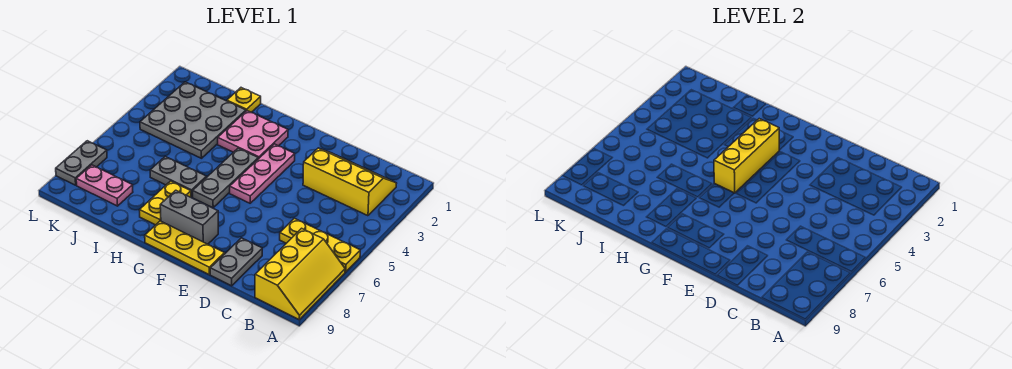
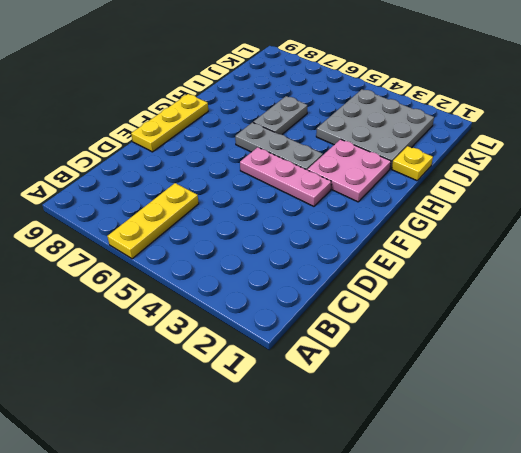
none -> yellow slope A7:B9 level 1 top B
none -> yellow slope B2:D3 level 1 top 3
none -> grey plate D8:D9 level 1

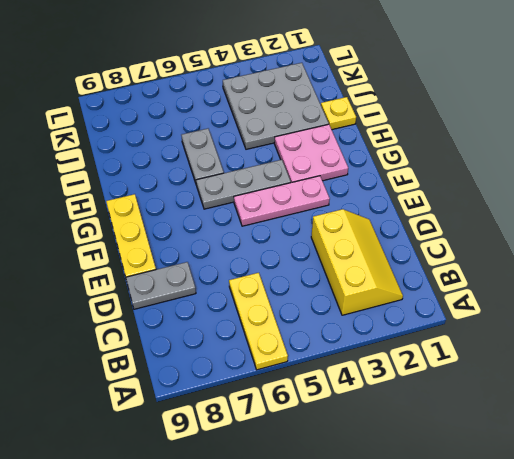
none -> yellow slope A7:B9 level 1 top B
none -> grey brick F8:G8 level 1
none -> yellow plate H7:H8 level 1

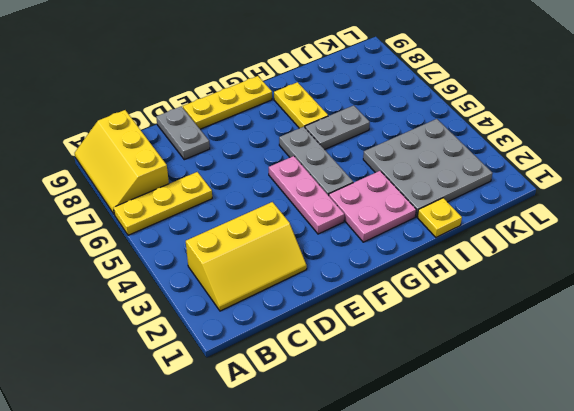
none -> grey brick F8:G8 level 1
none -> pink plate J8:K8 level 1
none -> grey plate L7:L8 level 1

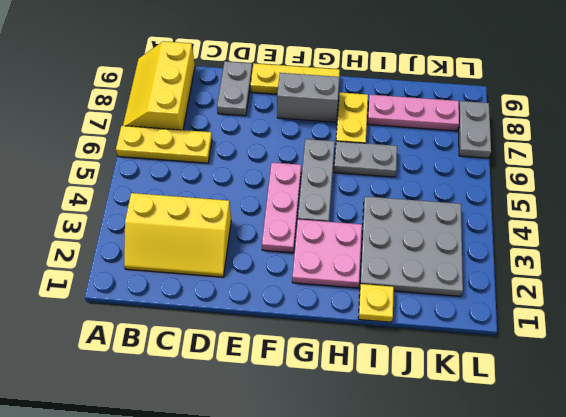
pink plate I8:K8 level 1 -> pink plate J8:K8 level 1
none -> yellow brick G3:G5 level 2

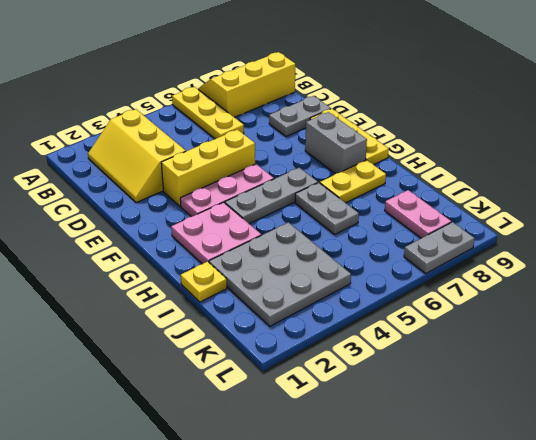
yellow brick E3:E5 level 1 -> yellow brick G3:G5 level 2

